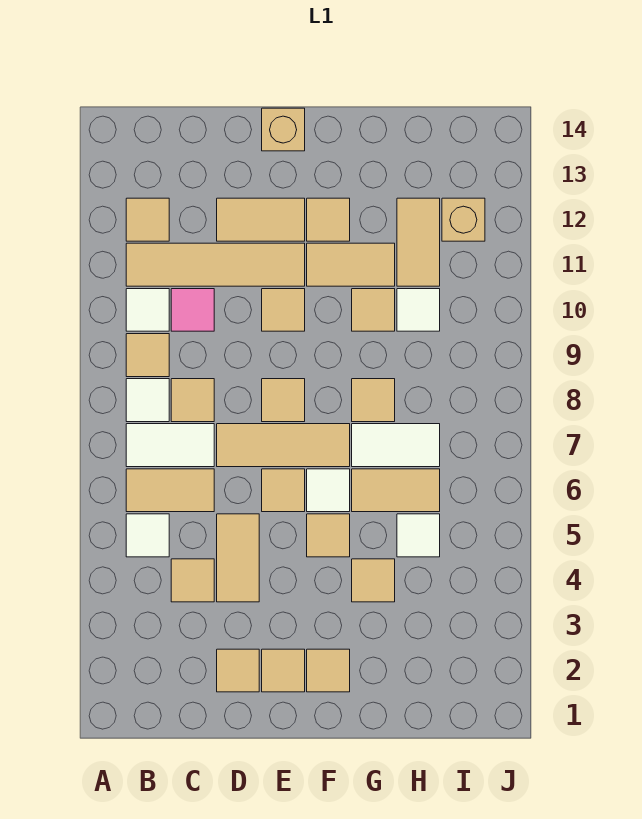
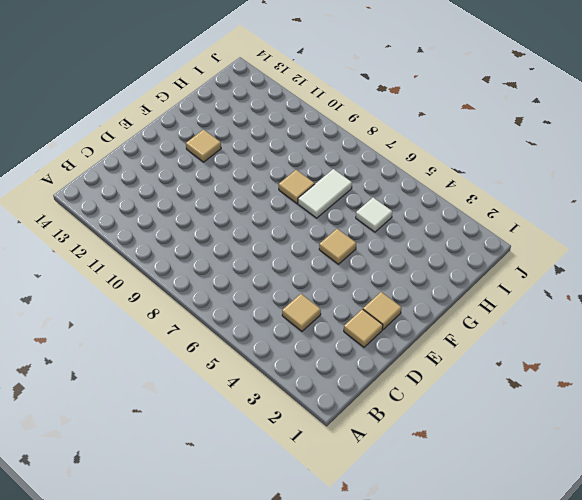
none -> white tile B5 level 1
none -> tan tile B6:C6 level 1
none -> white tile B7:C7 level 1
none -> white tile B8 level 1

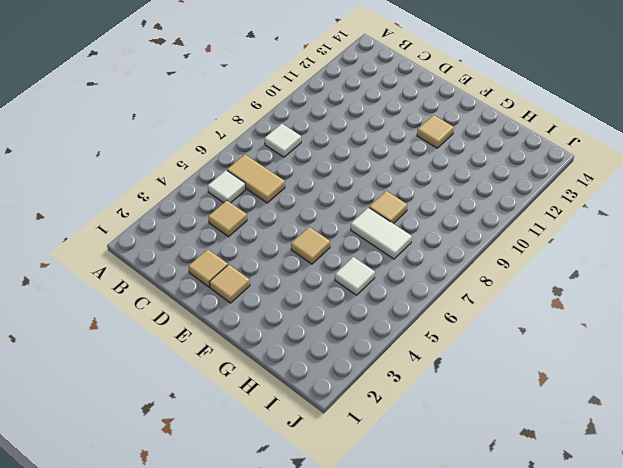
none -> white tile B7:C7 level 1
none -> tan tile B9 level 1
none -> white tile B10 level 1
none -> tan tile B11:E11 level 1

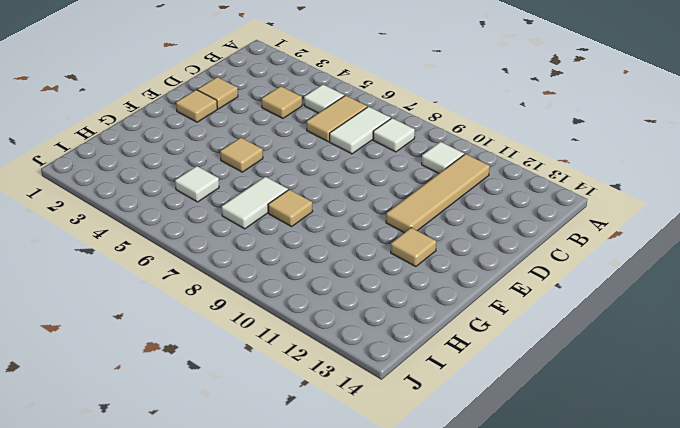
none -> tan tile B9 level 1
none -> tan tile B12 level 1
none -> tan tile C8 level 1
none -> pink tile C10 level 1

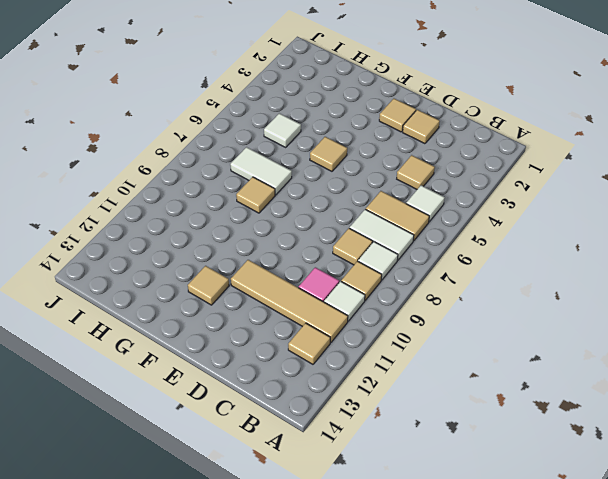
none -> tan tile D4:D5 level 1
none -> tan tile D7:F7 level 1
none -> tan tile D12:E12 level 1
none -> tan tile E6 level 1

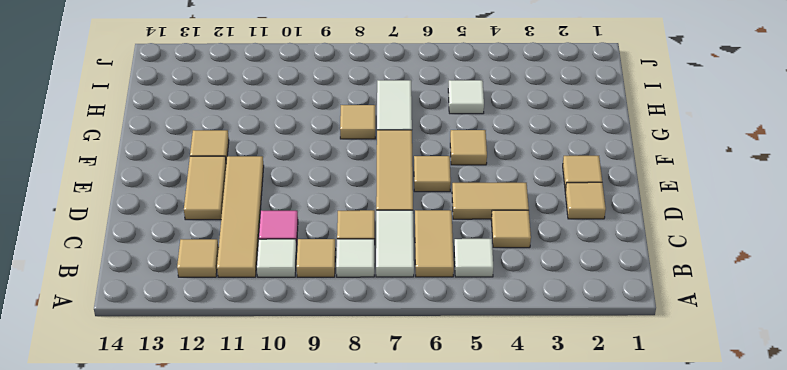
none -> tan tile E8 level 1
none -> tan tile E10 level 1
none -> tan brick E14 level 1
none -> tan tile F2 level 1

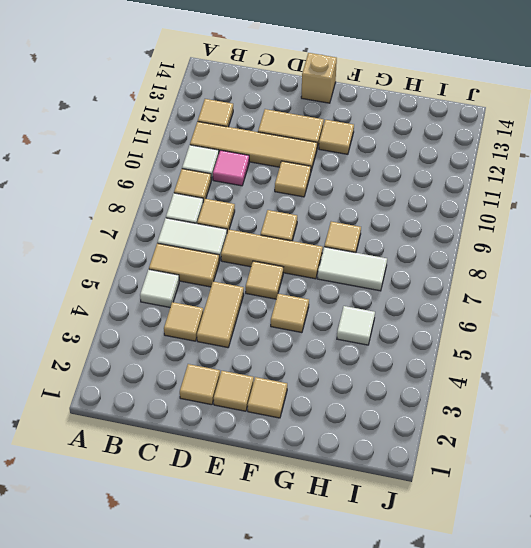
none -> white tile F6 level 1
none -> tan tile F11:G11 level 1
none -> tan tile G4 level 1
none -> tan tile G6:H6 level 1

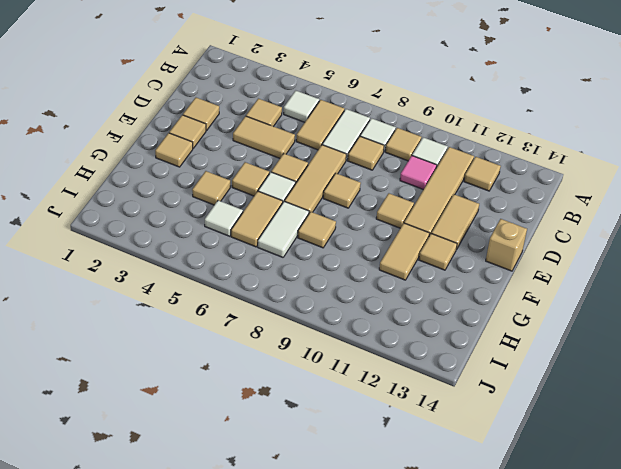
none -> tan tile G10 level 1
none -> white tile H10 level 1
none -> tan tile H11:H12 level 1
none -> tan brick I12 level 1

